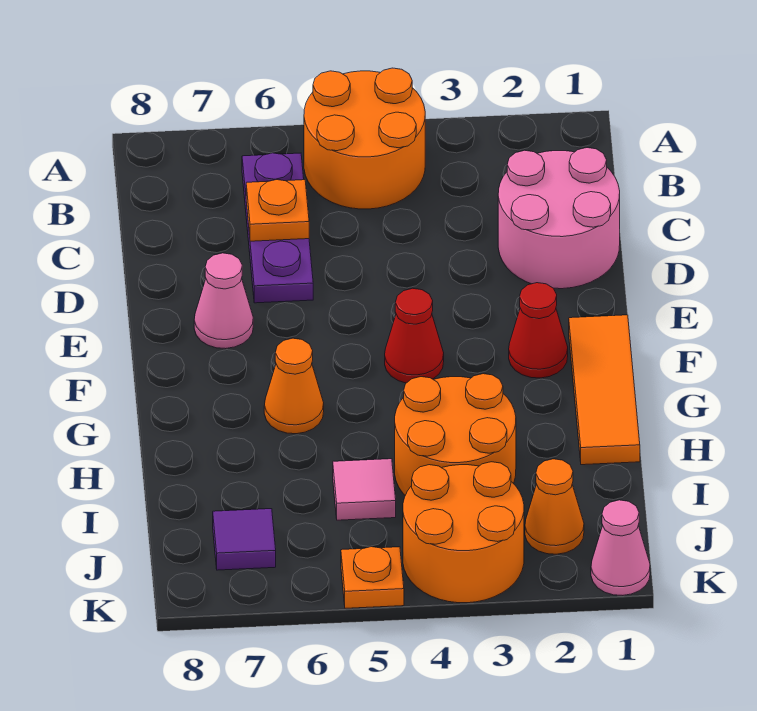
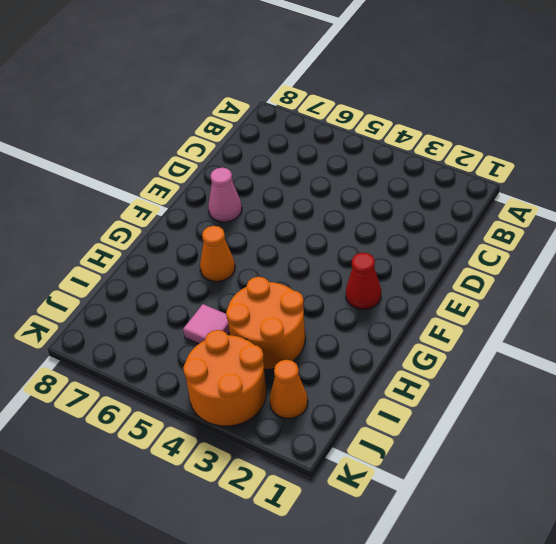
none -> orange round brick A4:B5 level 1
none -> purple plate B6:D6 level 1
none -> pink round brick C1:D2 level 1

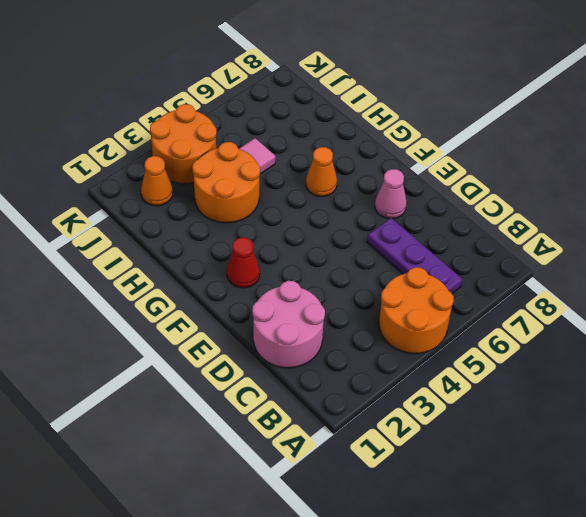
none -> orange tile F1:H1 level 1
none -> red cone F4 level 1
none -> purple tile J7 level 1

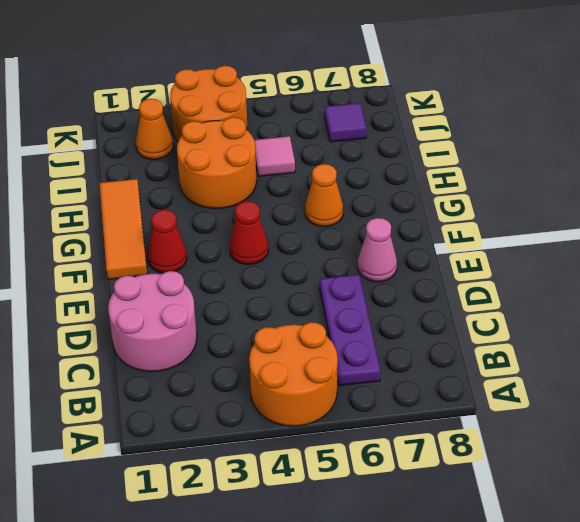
none -> pink cone K1 level 1
none -> orange plate K5 level 1
none -> orange plate C6 level 2

